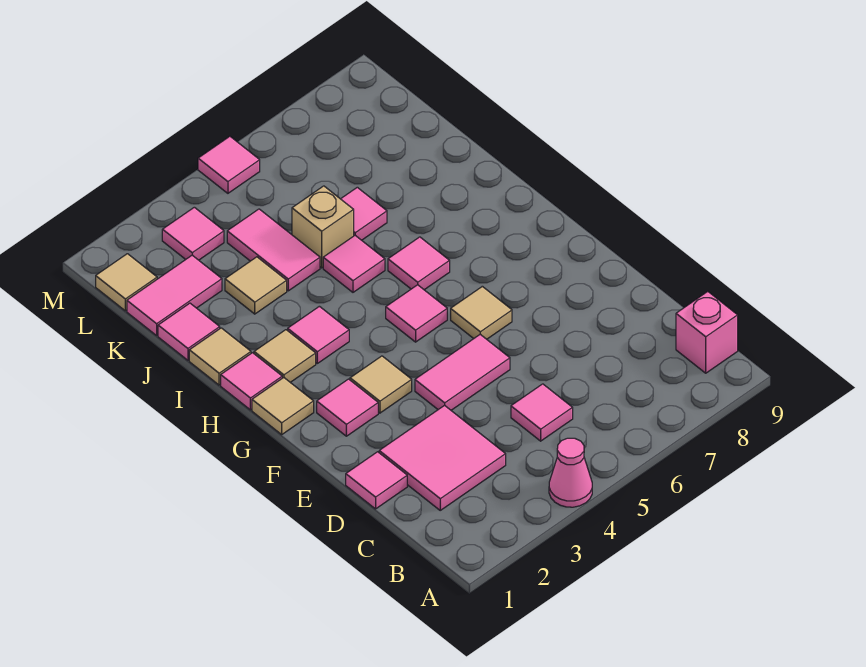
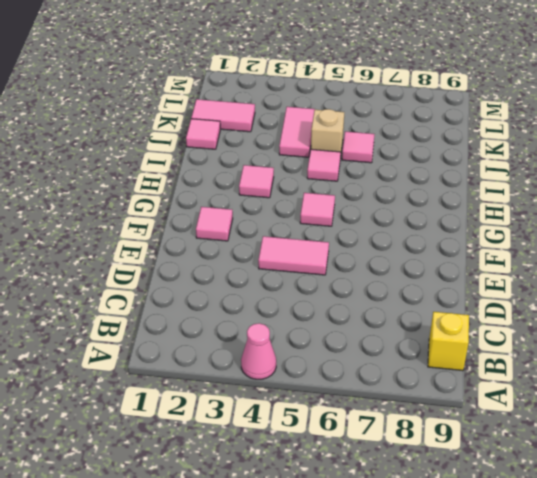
yellow brick B9 level 1 -> pink brick B9 level 1
none -> pink tile C2:D3 level 1
none -> pink tile C5 level 1
none -> pink tile D1 level 1

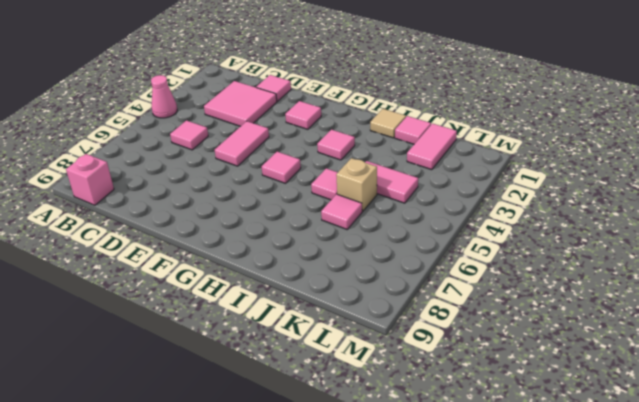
none -> tan tile F3 level 1
none -> tan tile F6 level 1
none -> tan tile G1 level 1

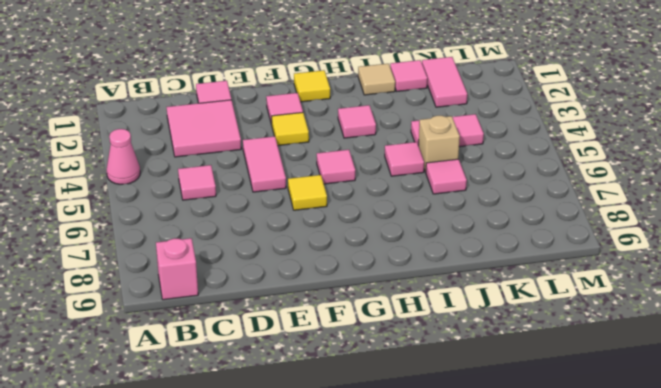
yellow tile F3 level 1 -> tan tile F3 level 1
yellow tile F6 level 1 -> tan tile F6 level 1
yellow tile G1 level 1 -> tan tile G1 level 1
none -> pink tile H1 level 1
none -> tan tile H2 level 1
none -> pink tile H6 level 1

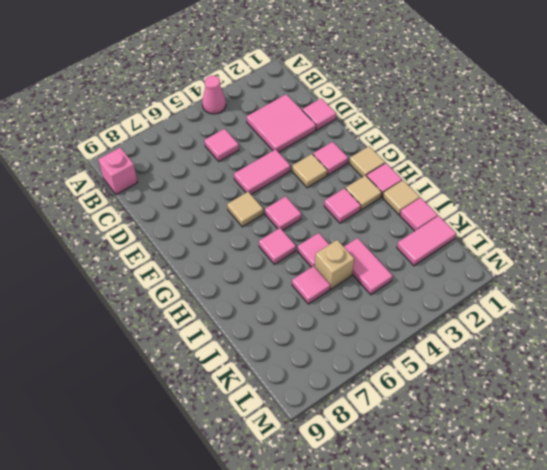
none -> tan tile J3 level 1
none -> tan tile L1 level 1
none -> pink tile L3 level 1

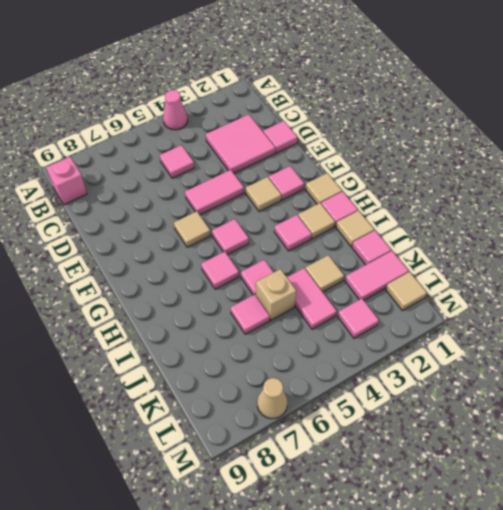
tan cone M7 level 1 -> none
none -> pink tile M5 level 1

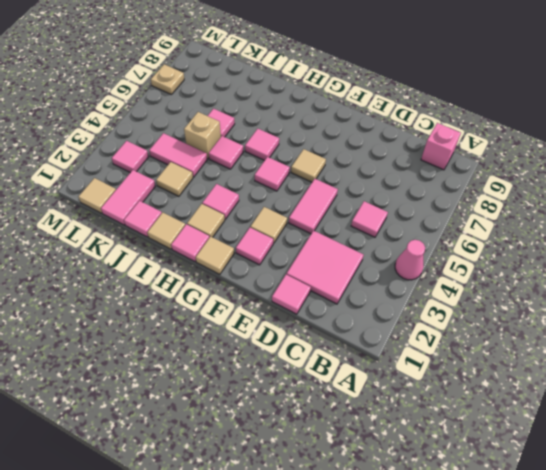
tan plate M7 level 1 -> none
none -> pink tile M5 level 1

